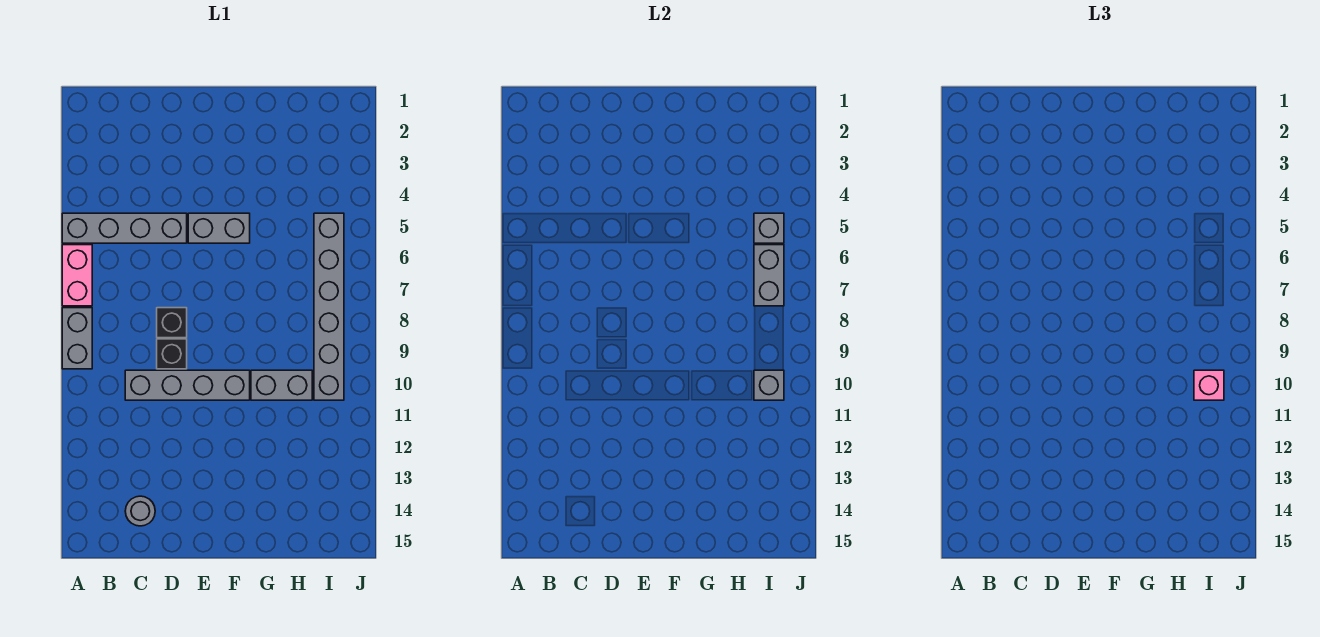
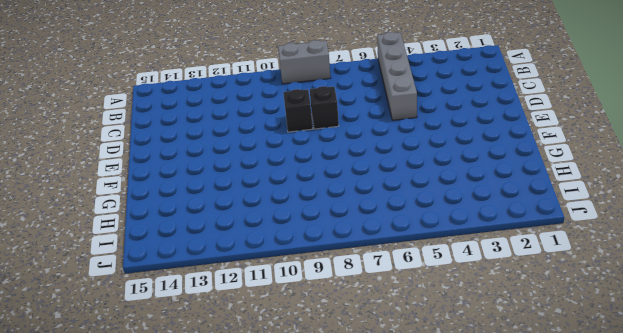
none -> pink brick A6:A7 level 1
none -> grey brick C10:F10 level 1
none -> grey round brick C14 level 1

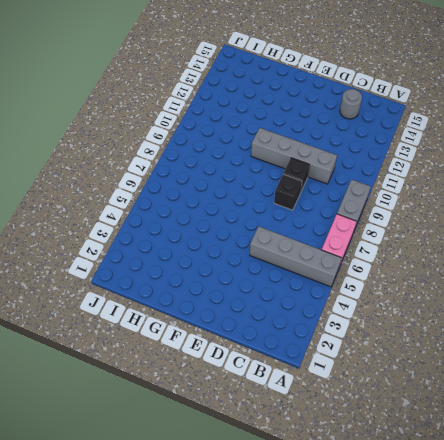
none -> grey brick E5:F5 level 1
none -> grey brick G10:H10 level 1
none -> grey brick I5:I10 level 1

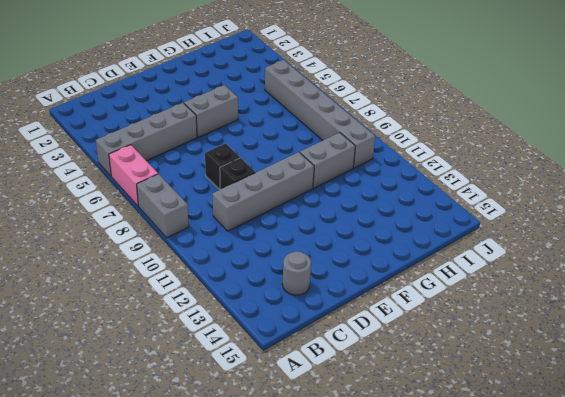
none -> grey brick I5 level 2
none -> grey brick I6:I7 level 2
none -> grey brick I10 level 2

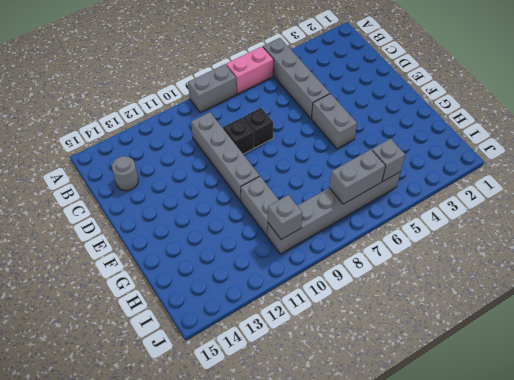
none -> pink brick I10 level 3

